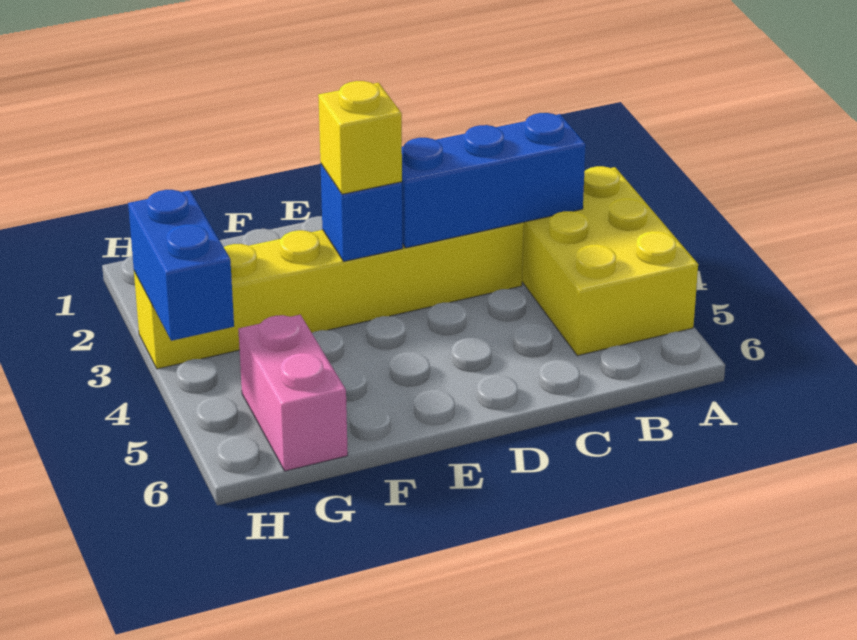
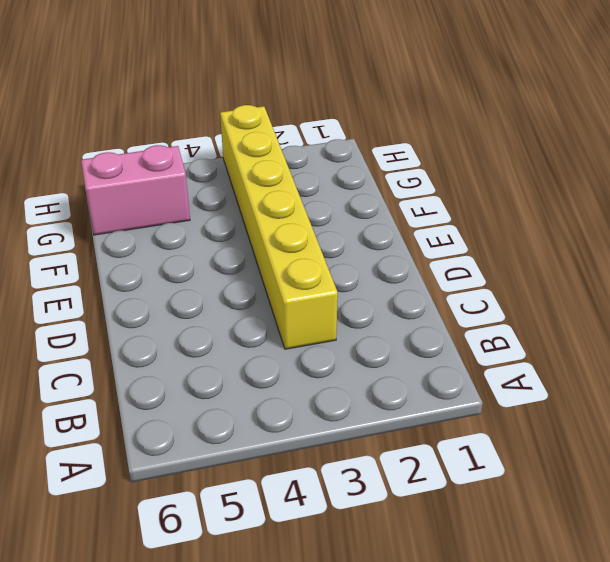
none -> yellow brick A3:B5 level 1
none -> blue brick B3:D3 level 2

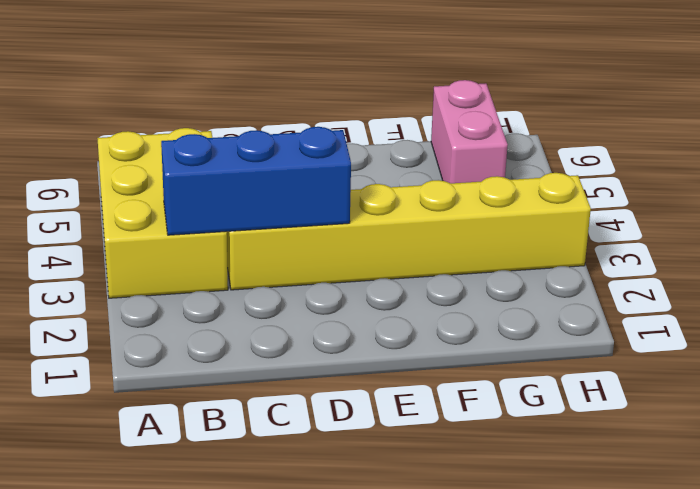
none -> blue brick E3 level 2
none -> blue brick H3:H4 level 2

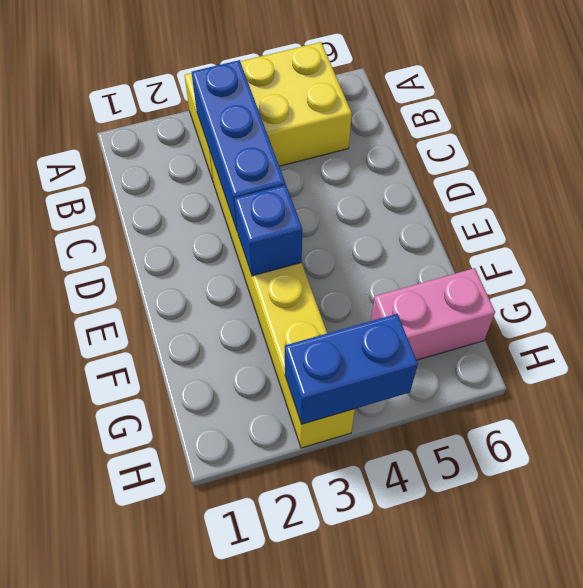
none -> yellow brick E3 level 3

